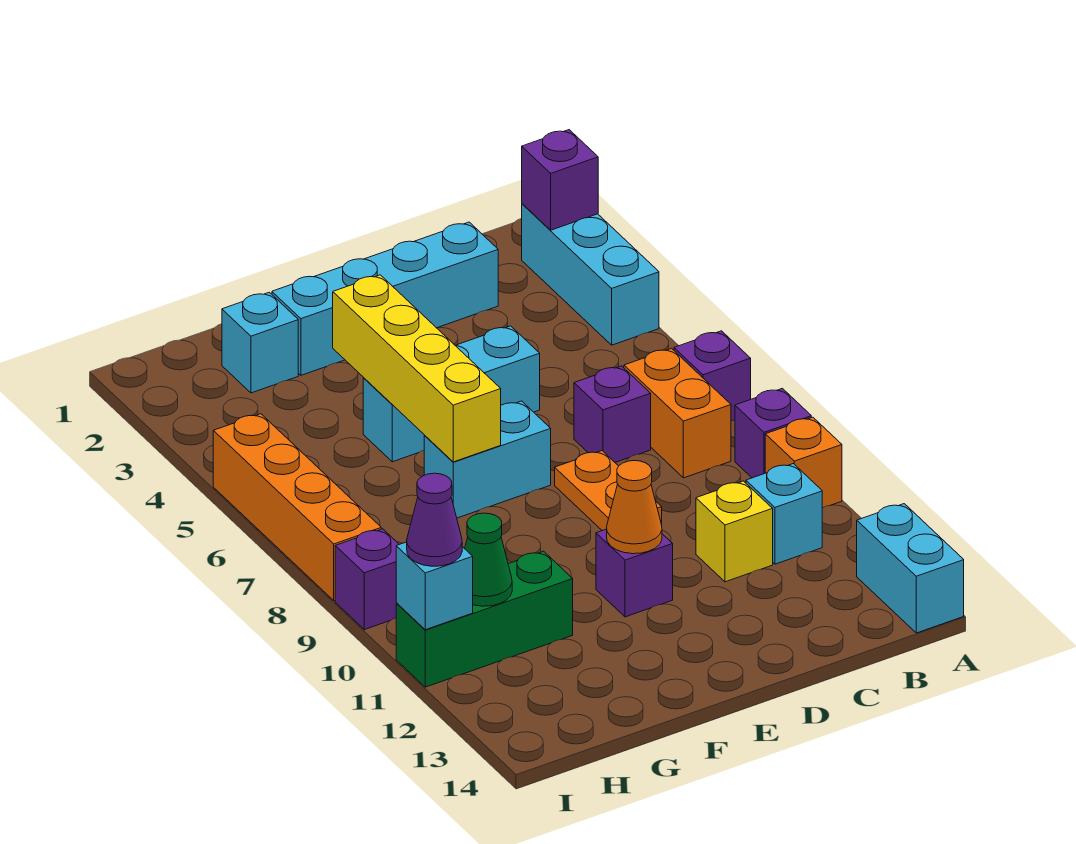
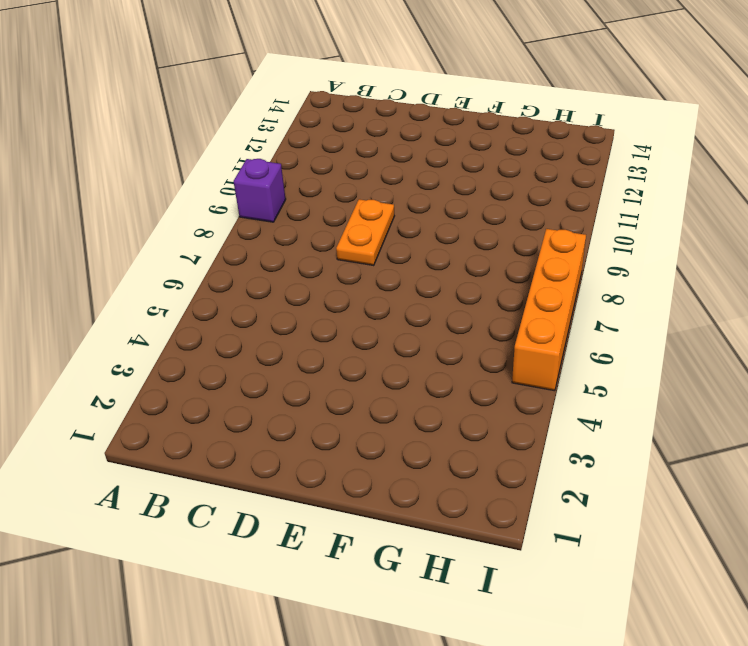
none -> cyan brick A2:A4 level 1
none -> purple brick A7 level 1
none -> orange brick A10 level 1

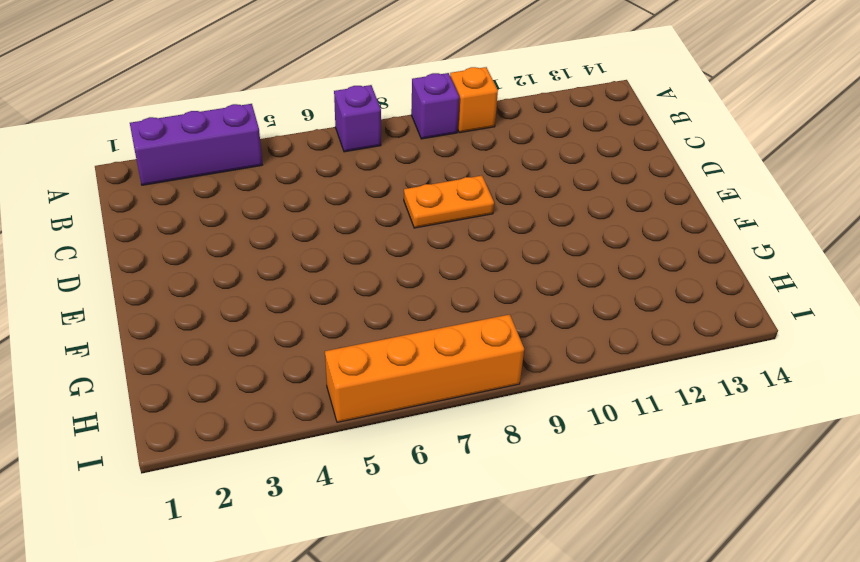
purple brick A2:A4 level 1 -> cyan brick A2:A4 level 1
none -> cyan brick A13:A14 level 1
none -> orange brick B7:B8 level 1
none -> cyan brick B11 level 1

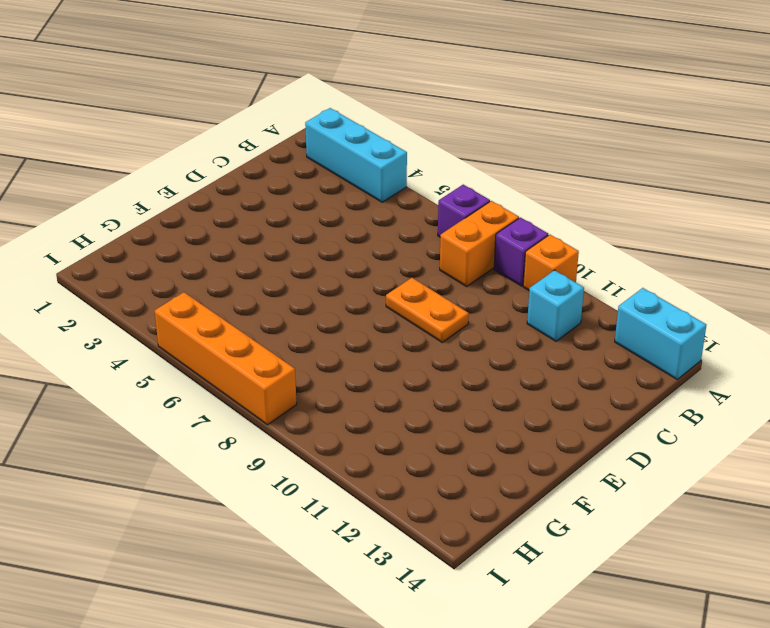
orange brick A8:B8 level 1 -> orange brick B7:B8 level 1
none -> cyan brick C2:F2 level 1
none -> purple brick C7 level 1
none -> yellow brick C11 level 1

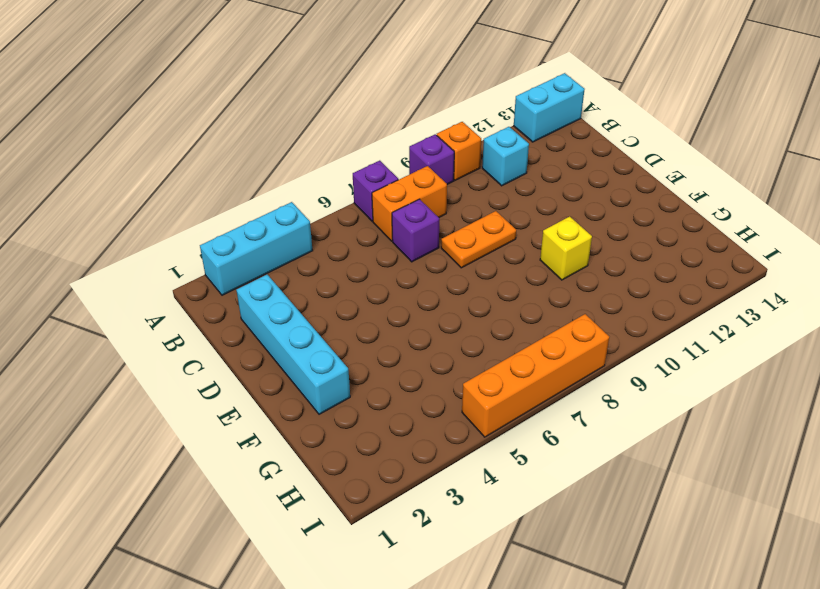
yellow brick F10 level 1 -> yellow brick C11 level 1
none -> cyan brick D5:F5 level 1
none -> cyan brick E7:F7 level 1
none -> purple brick E11 level 1

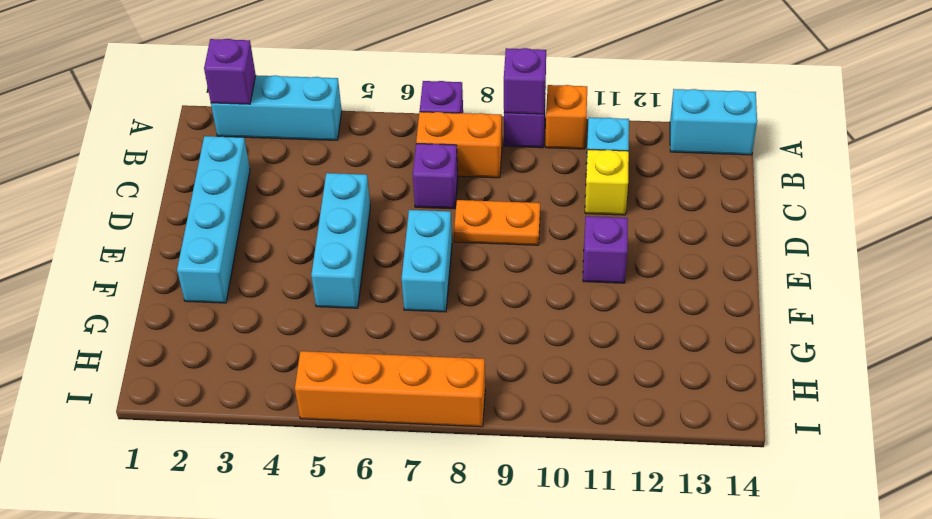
purple brick A9 level 2 -> purple brick I9 level 1
none -> cyan brick G2 level 1
none -> green brick G11:I11 level 1
none -> orange cone E11 level 2

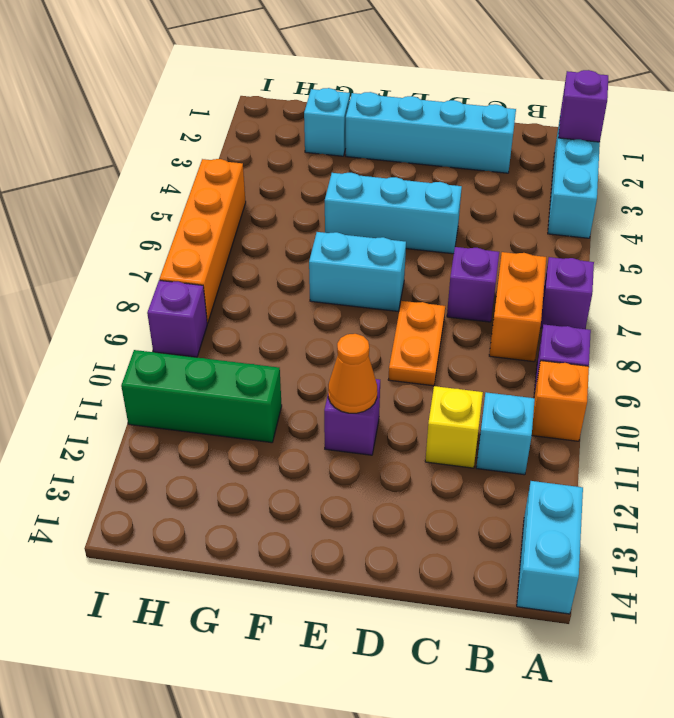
none -> yellow brick F4:F7 level 2
none -> green cone H11 level 2
none -> cyan brick I11 level 2

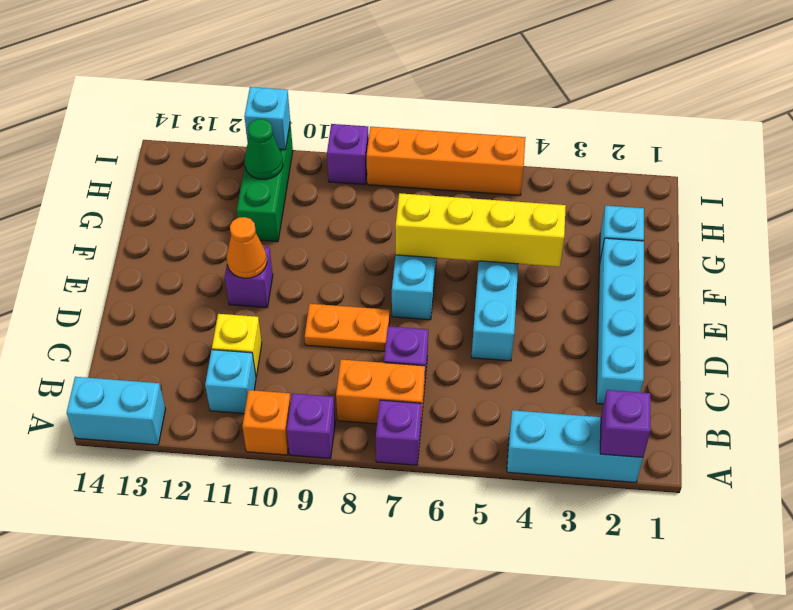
none -> purple cone I11 level 3

